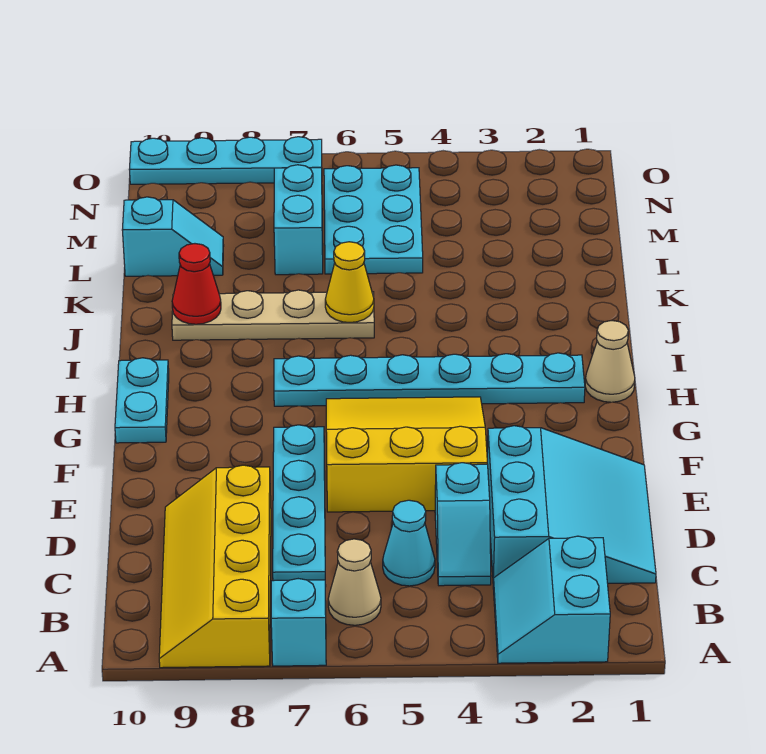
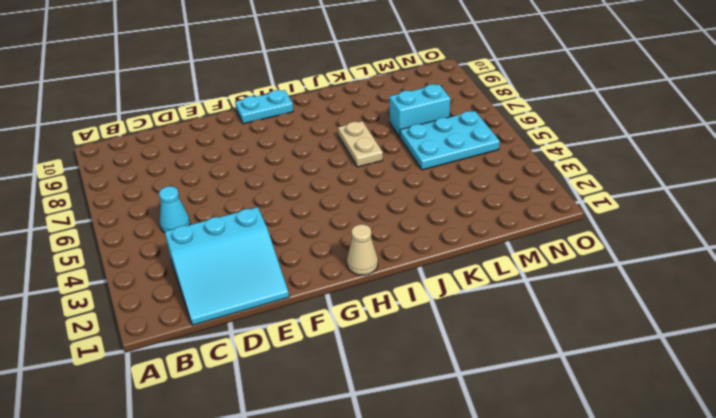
tan plate J6:J7 level 1 -> tan plate J6:J9 level 1
none -> cyan slope A2:B3 level 1 top 2
none -> cyan brick A7 level 1
none -> yellow slope A8:D9 level 1 top 8

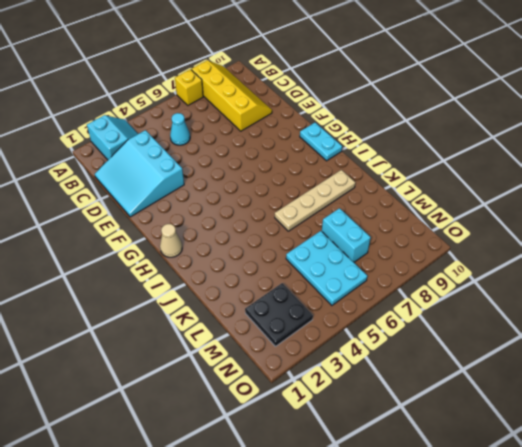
yellow brick A7 level 1 -> cyan brick A7 level 1
black plate M2:N3 level 1 -> none
none -> tan cone B6 level 1
none -> cyan slope C4:D4 level 1 top D
none -> cyan plate C7:F7 level 1

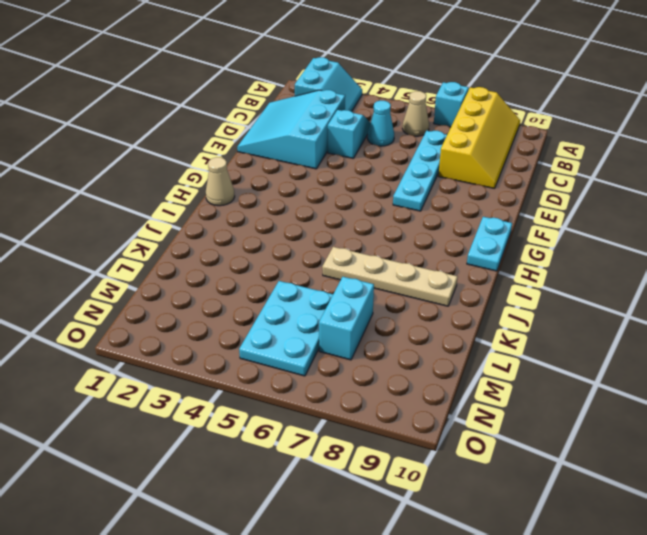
none -> yellow slope E4:G6 level 1 top E
none -> cyan plate H2:H7 level 1
none -> cyan slope L9:L10 level 1 top 10

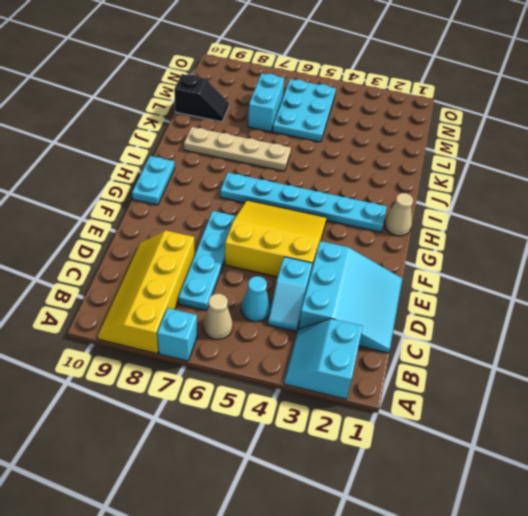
black slope L9:L10 level 1 top 10 -> cyan slope L9:L10 level 1 top 10
none -> cyan plate O7:O10 level 1
none -> yellow cone J6 level 2
none -> red cone J9 level 2

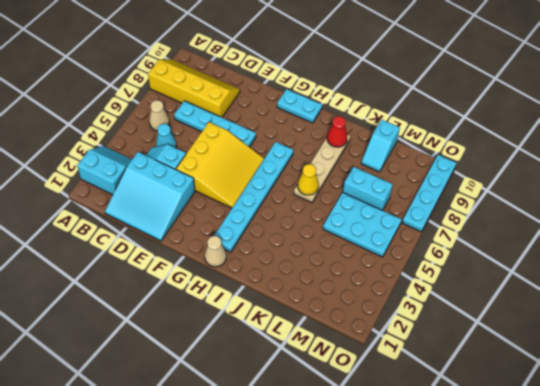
none -> cyan brick A7 level 1

